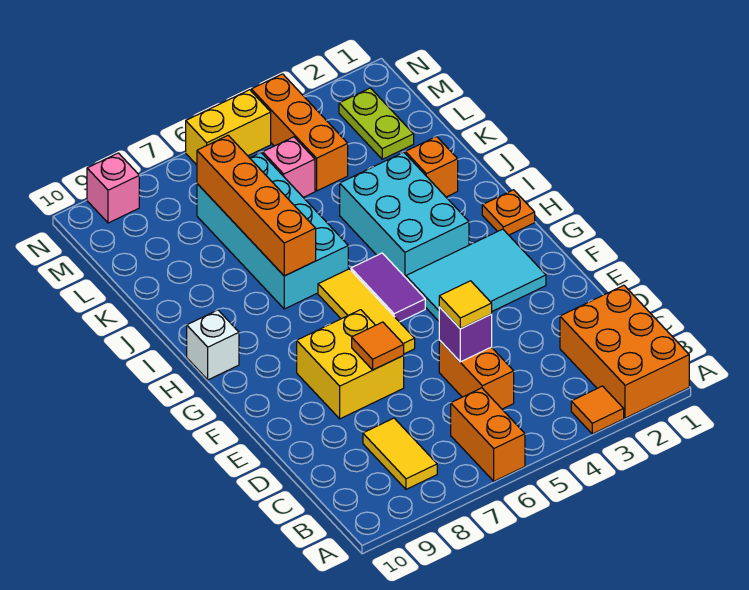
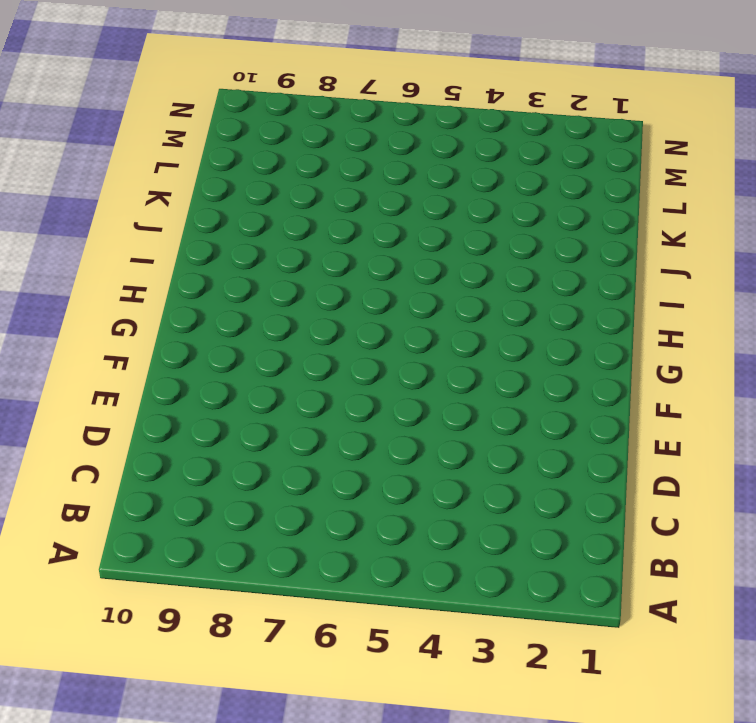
none -> orange brick A1:C2 level 1
none -> orange tile A3 level 1
none -> orange brick A6:B6 level 1

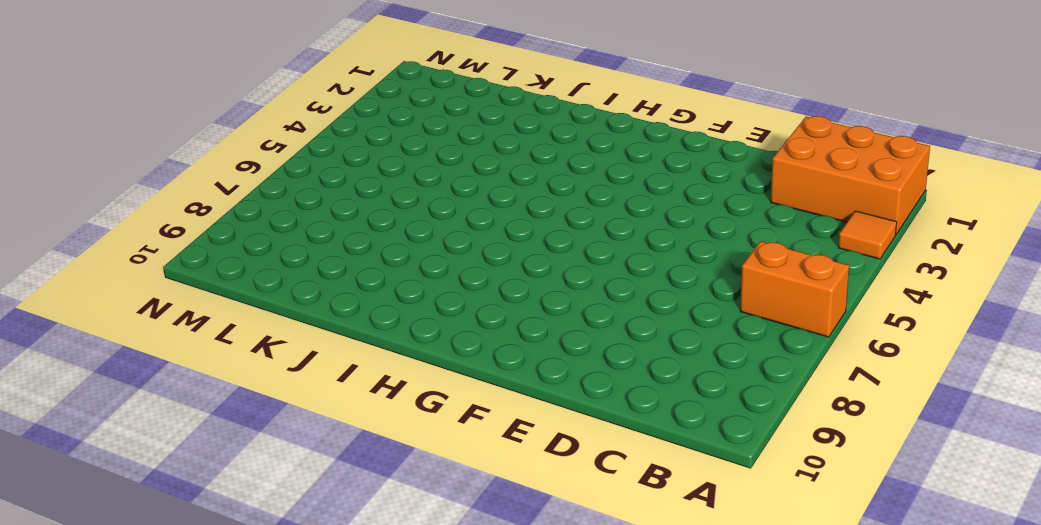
none -> yellow tile B8:C8 level 1
none -> orange brick C5:D5 level 1
none -> yellow brick E7:F8 level 1

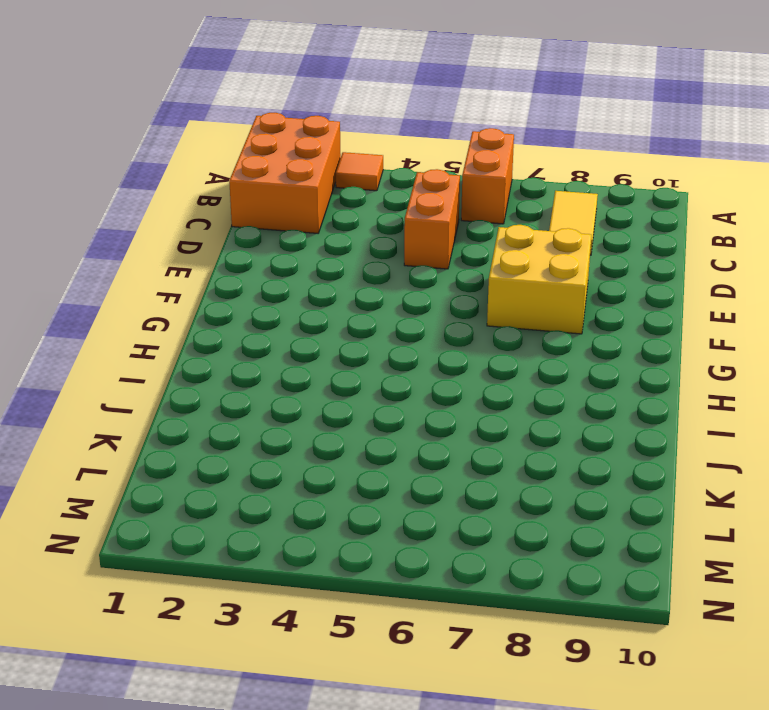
none -> cyan tile F2:G4 level 1
none -> yellow tile F6:H6 level 1
none -> purple tile G5:H5 level 1

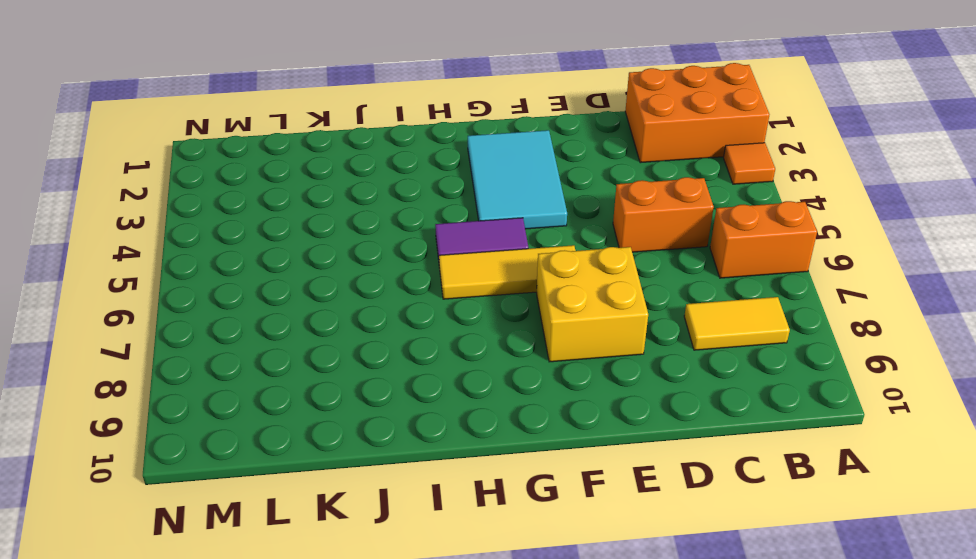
none -> orange plate H1 level 1
none -> cyan brick H3:J4 level 1
none -> white brick H10 level 1

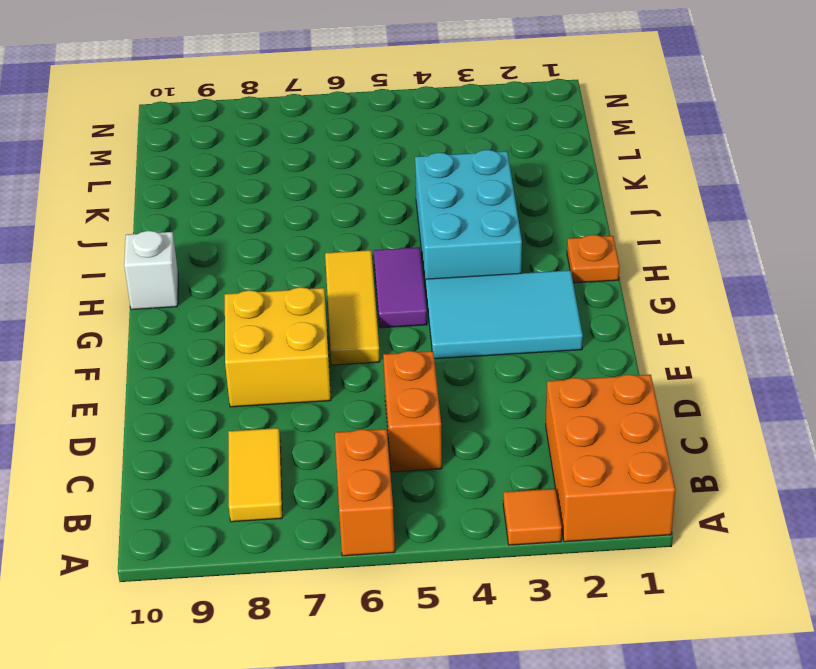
none -> cyan brick I6:L7 level 1
none -> orange brick J2 level 1
none -> lime plate L2:M2 level 1

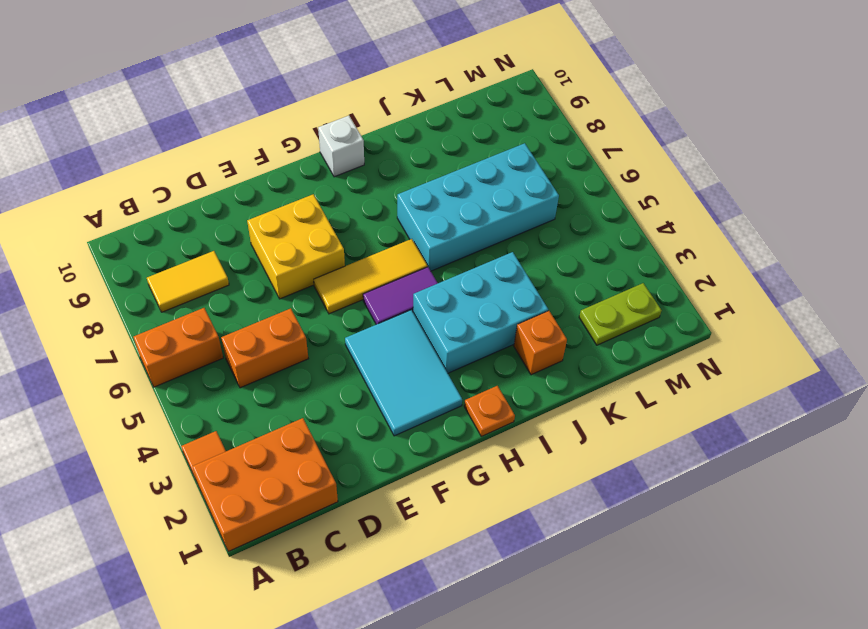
none -> orange brick L4:N4 level 1
none -> pink brick L5 level 1
none -> yellow brick N5:N6 level 1

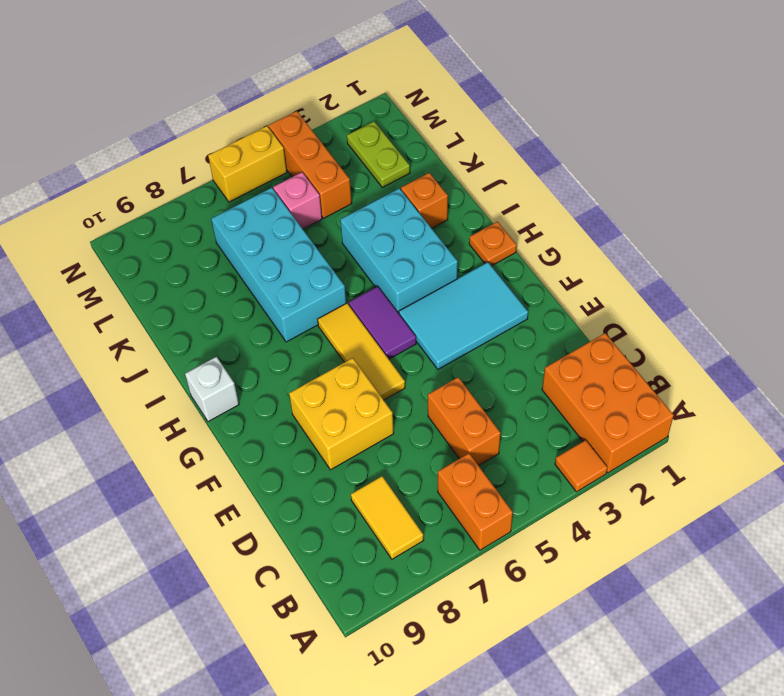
none -> pink brick N9 level 1
none -> purple brick D5 level 2
none -> orange tile E7 level 2

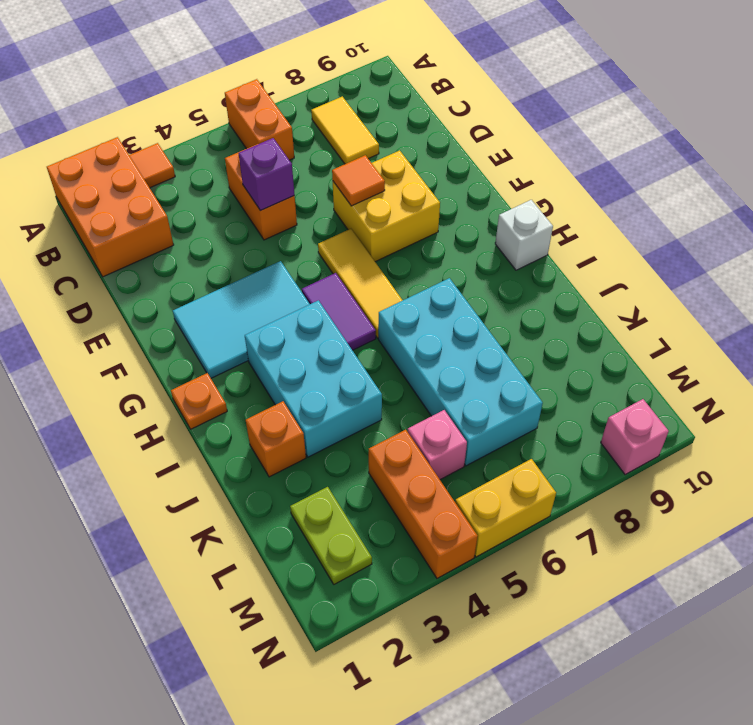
none -> orange brick I7:L7 level 2
none -> yellow tile D5 level 3

